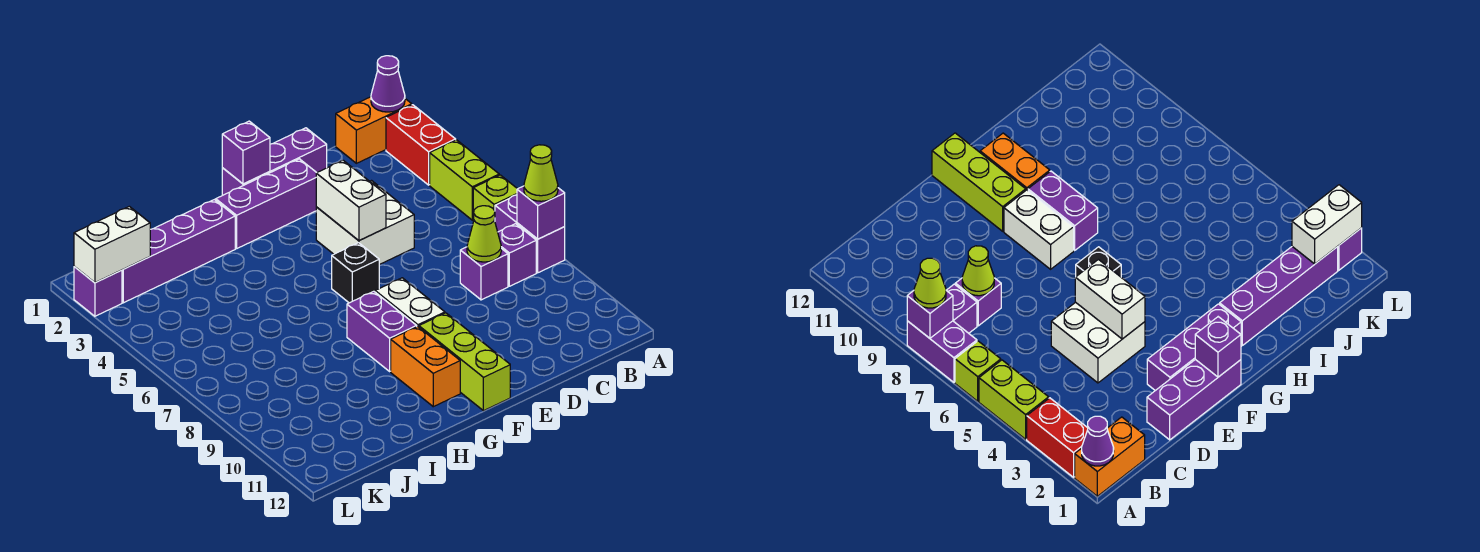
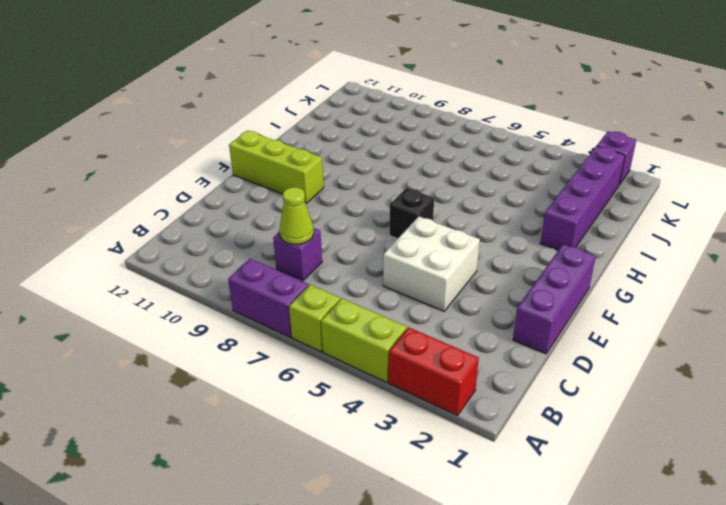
none -> orange brick A1:B1 level 1
none -> purple brick B8 level 1
none -> purple brick E2:G2 level 1

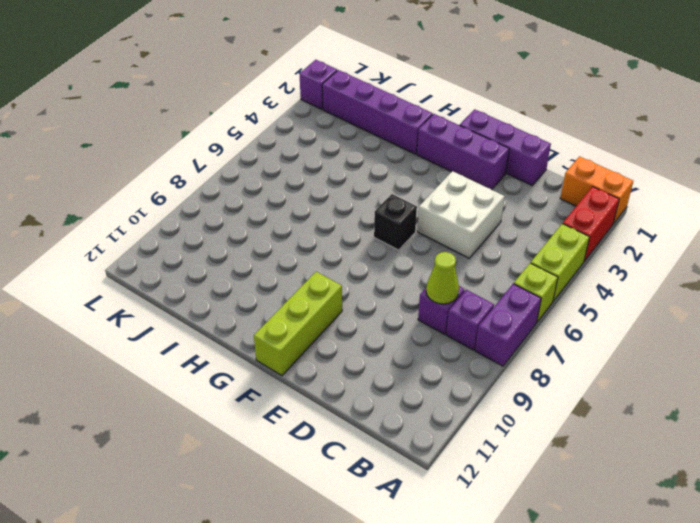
none -> white brick F8:F9 level 1
none -> purple brick G8:G9 level 1
none -> orange brick G10:G11 level 1

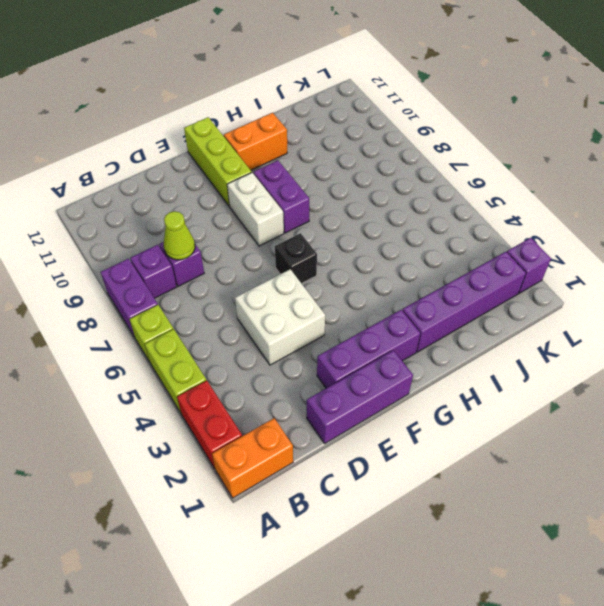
orange brick G11:H11 level 1 -> orange brick G10:G11 level 1
none -> purple cone A1 level 2
none -> purple brick A8 level 2
none -> white brick E4:E5 level 2

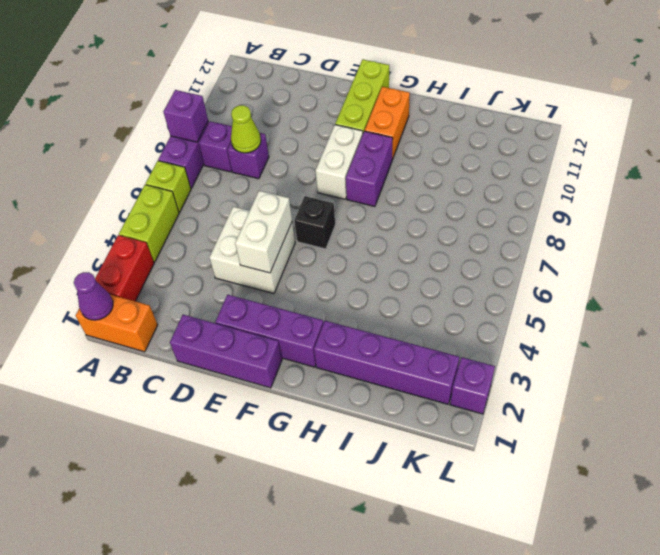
none -> purple brick F1 level 2
none -> white brick K2:L2 level 2
none -> lime cone A8 level 3

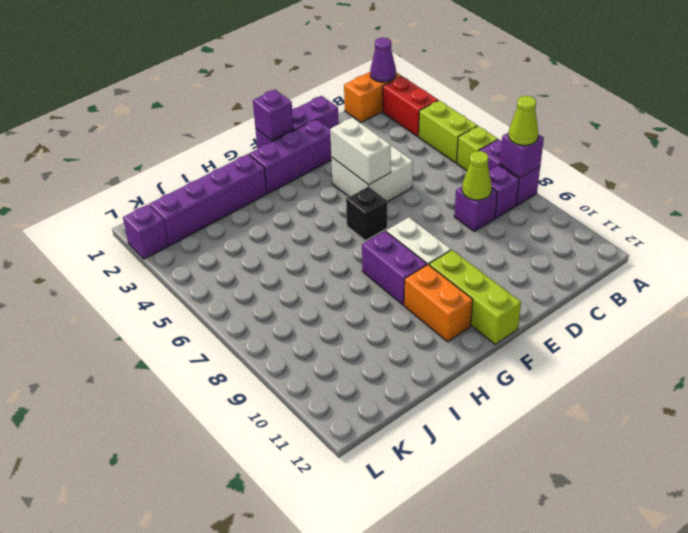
none -> white brick K2:L2 level 2

